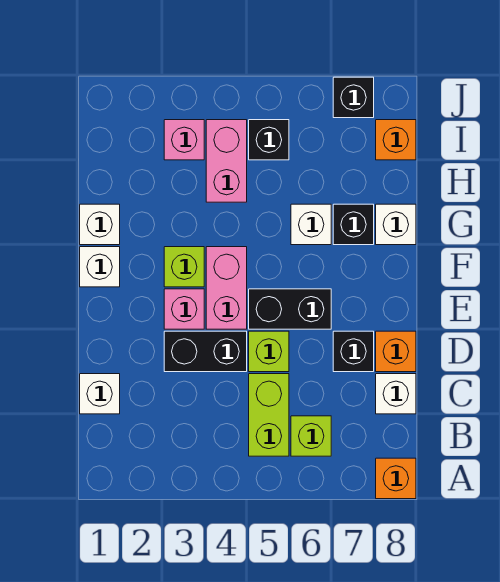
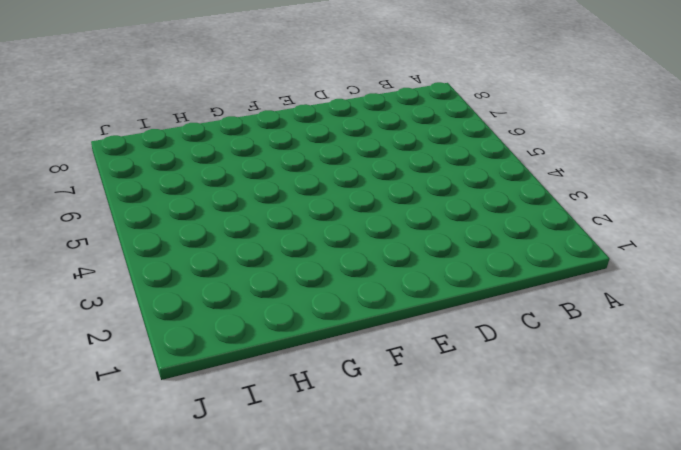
none -> orange brick A8 level 1
none -> lime brick B5:C5 level 1
none -> lime brick B6 level 1

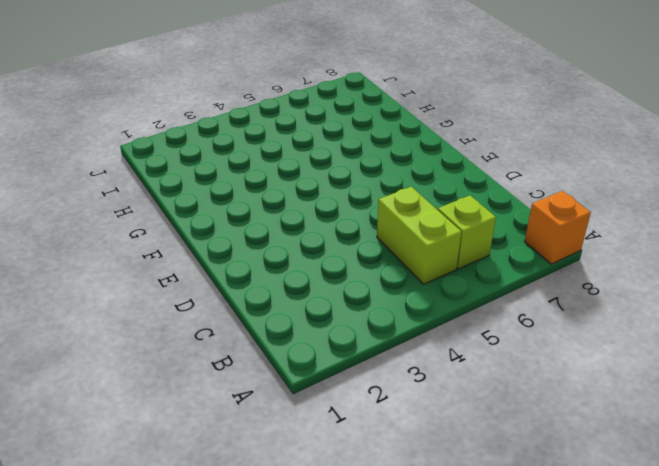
none -> white brick C1 level 1
none -> white brick C8 level 1
none -> black brick D3:D4 level 1

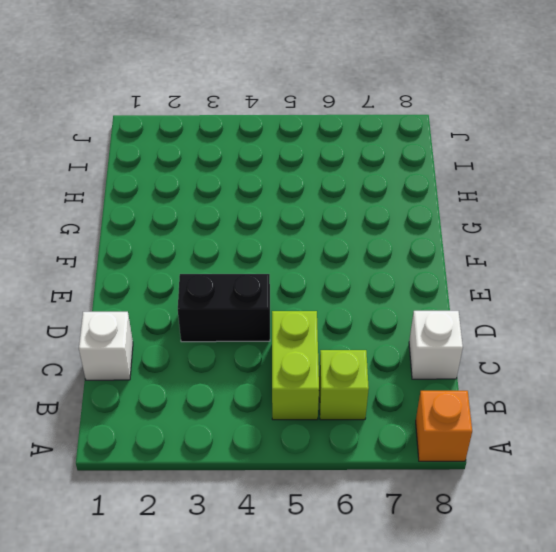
none -> lime brick D5 level 1
none -> black brick D7 level 1
none -> orange brick D8 level 1

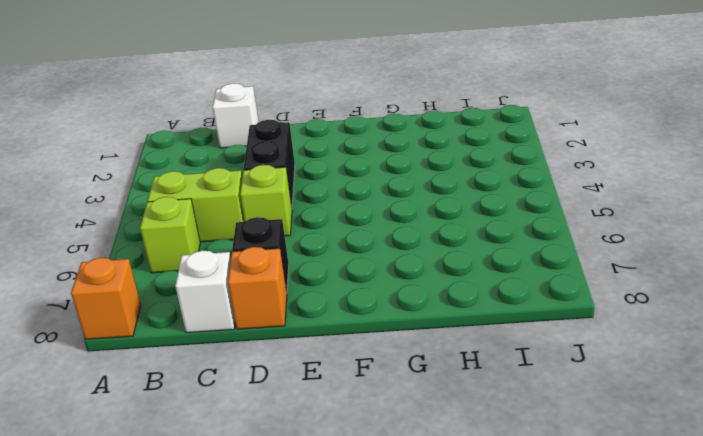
none -> pink brick E3 level 1
none -> pink brick E4:F4 level 1
none -> black brick E5:E6 level 1

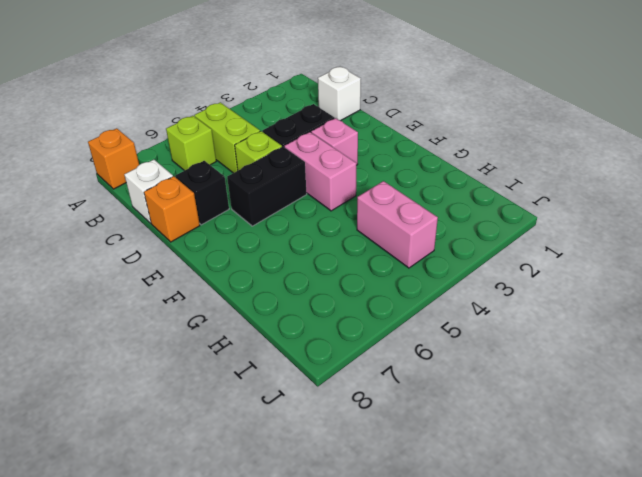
none -> white brick F1 level 1
none -> lime brick F3 level 1
none -> white brick G1 level 1

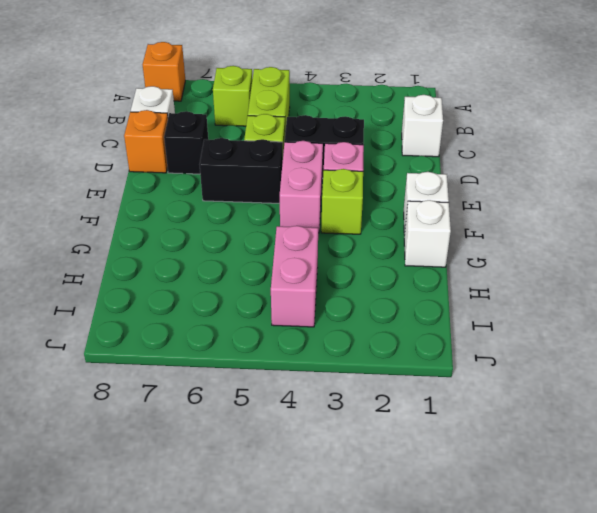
none -> white brick G6 level 1
none -> black brick G7 level 1
none -> white brick G8 level 1

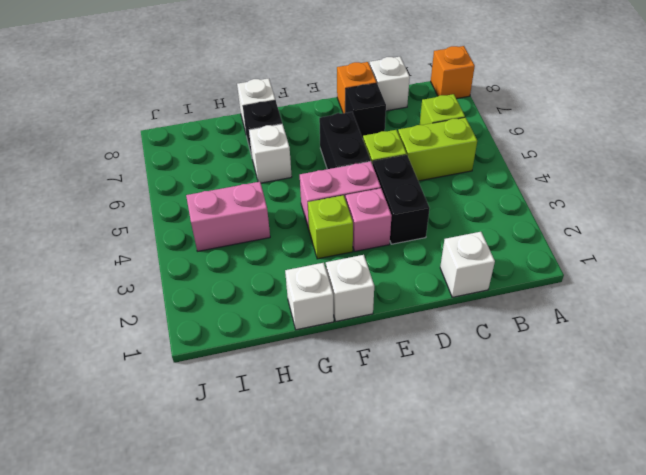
none -> pink brick I3 level 1
none -> black brick I5 level 1
none -> orange brick I8 level 1

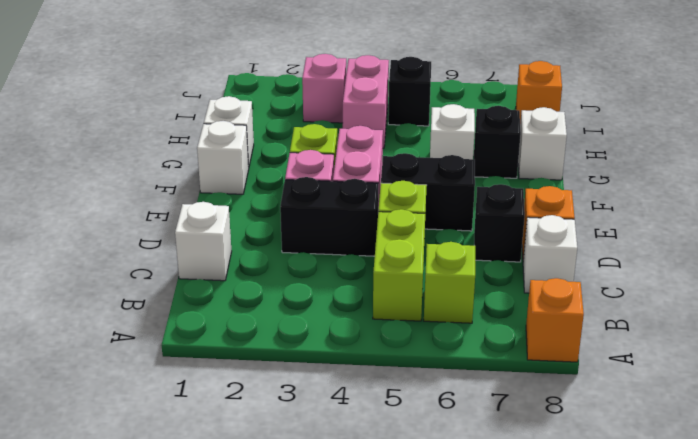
none -> black brick J7 level 1

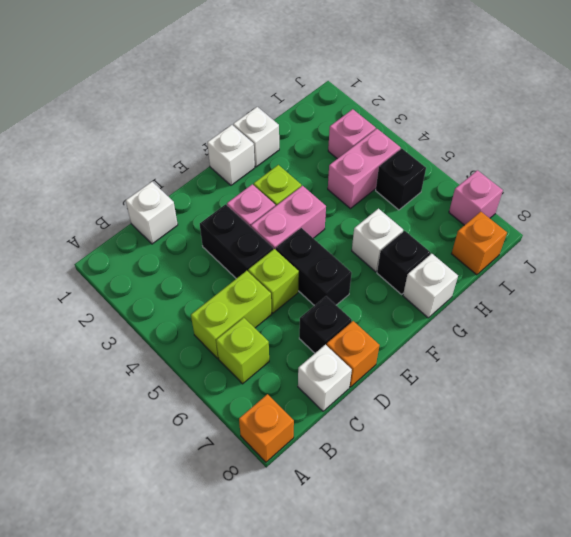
pink brick J7 level 1 -> black brick J7 level 1

